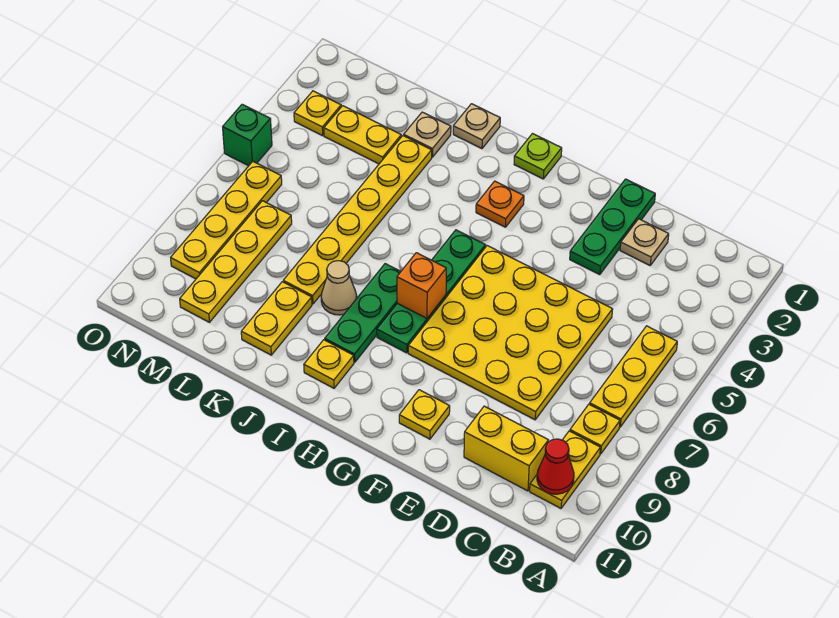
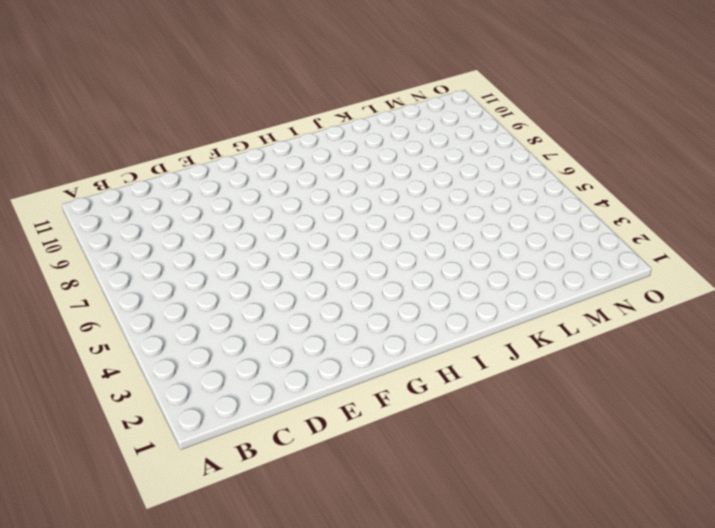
none -> yellow plate B5:B7 level 1
none -> yellow plate B8 level 1
none -> yellow plate B9:B10 level 1

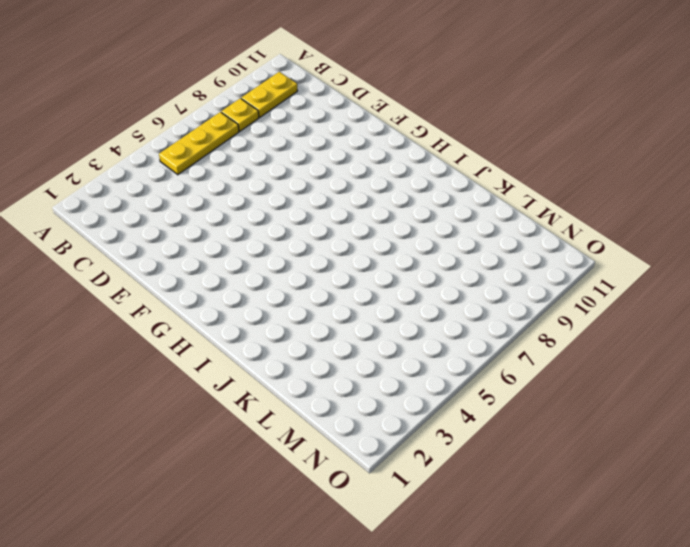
none -> yellow brick C10:D10 level 1
none -> tan plate D2 level 1
none -> yellow plate D5:G8 level 1

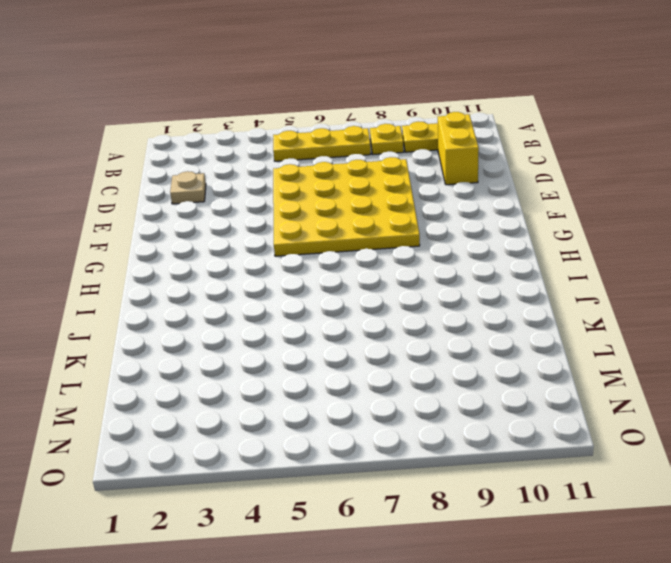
none -> green plate E1:E3 level 1
none -> yellow plate F10 level 1
none -> lime plate H1 level 1

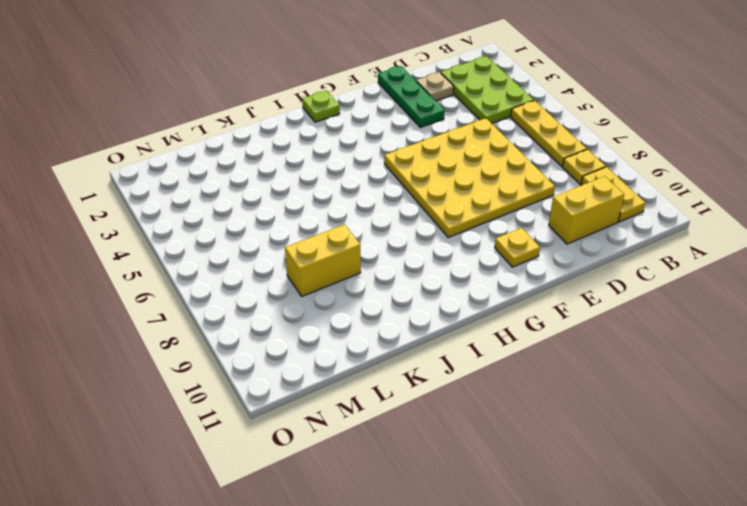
lime plate B2:C4 level 1 -> none
yellow brick K8:L8 level 1 -> yellow plate K3:K8 level 1
none -> orange plate H3 level 1
none -> green plate H5:H8 level 1
none -> green plate I7:I9 level 1

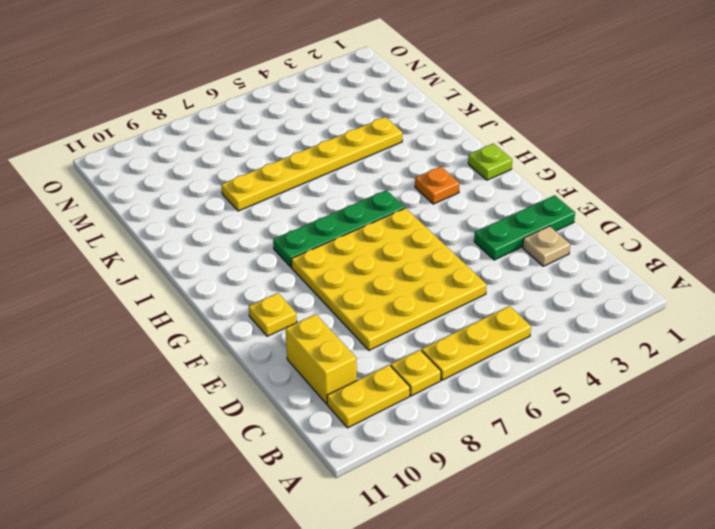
none -> green plate I7:I9 level 1
none -> yellow plate I10 level 1
none -> tan plate J1 level 1

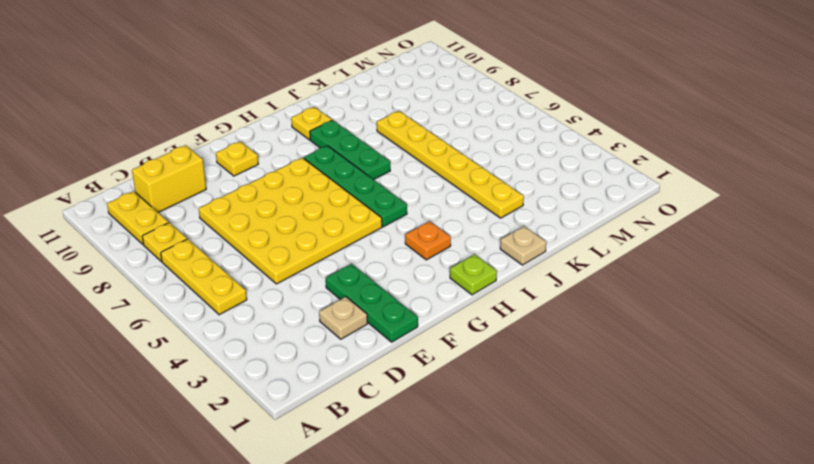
none -> tan cone J8 level 1
none -> tan plate K2 level 1
none -> yellow plate K9:K10 level 1

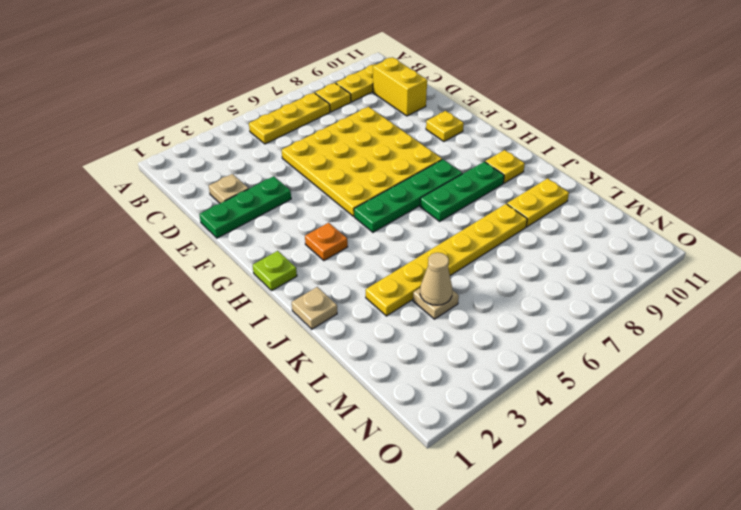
tan plate L4 level 1 -> tan plate K2 level 1
tan cone L4 level 2 -> tan cone J8 level 1
none -> yellow plate L3:M3 level 1
none -> yellow plate M7:M10 level 1
none -> yellow plate N3 level 1

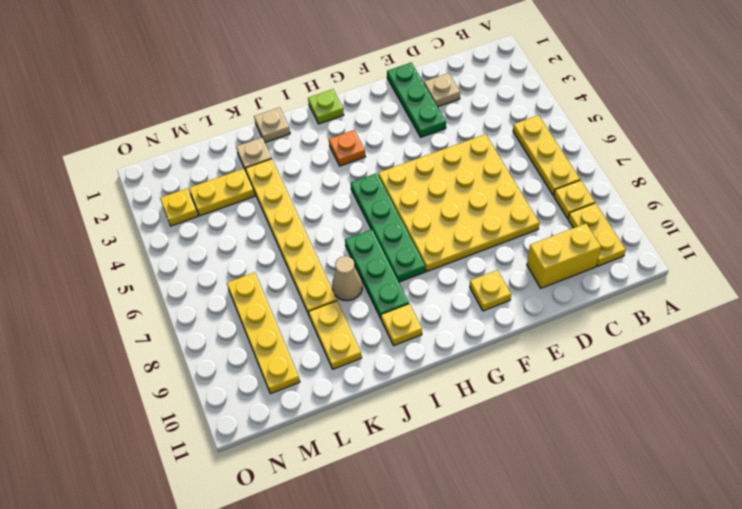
none -> yellow plate N6:N9 level 1
none -> green brick O5 level 1
none -> red cone B10 level 2

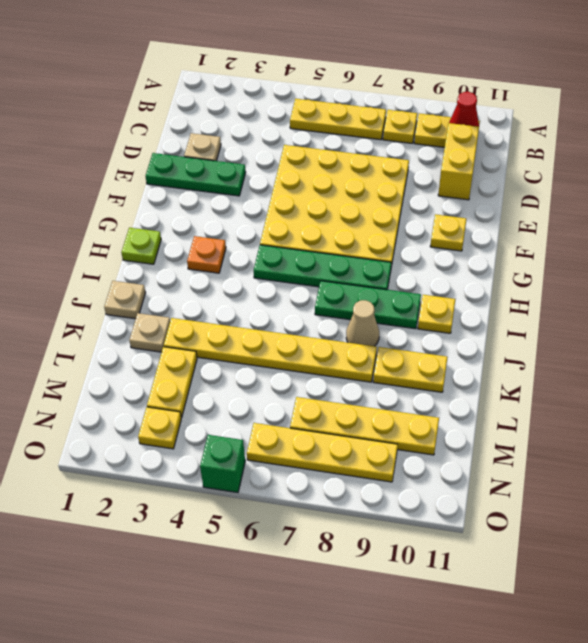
none -> orange brick H7 level 2

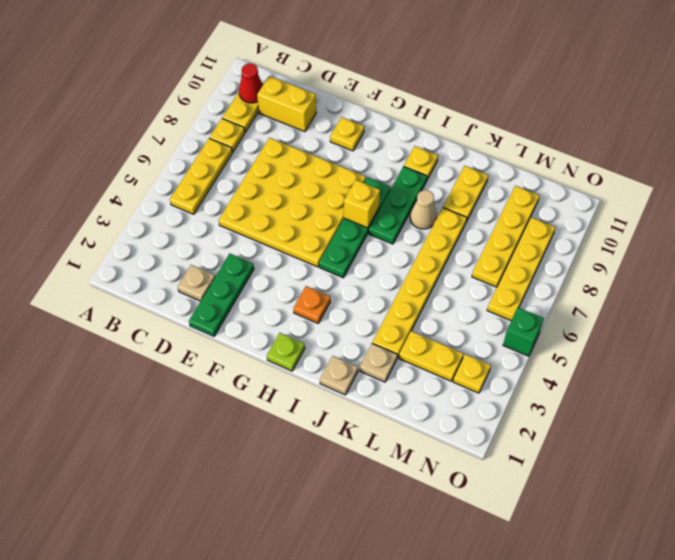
yellow brick H7 level 2 -> orange brick H7 level 2

